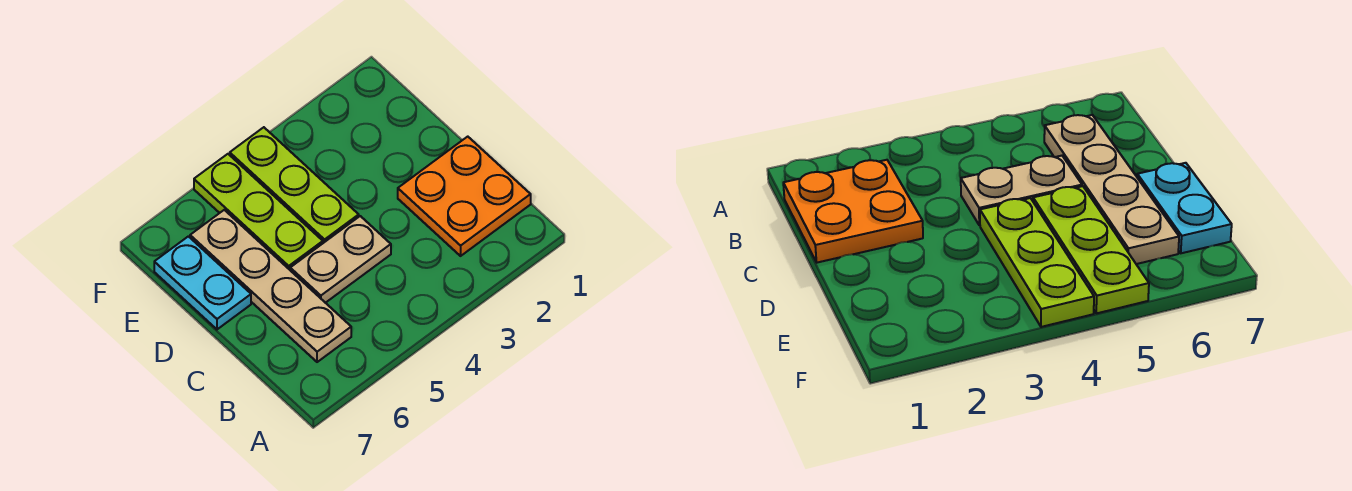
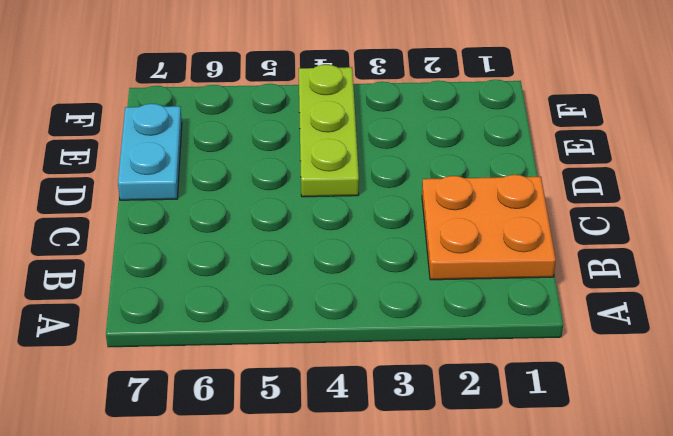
none -> tan plate B6:E6 level 1
none -> tan plate C4:C5 level 1

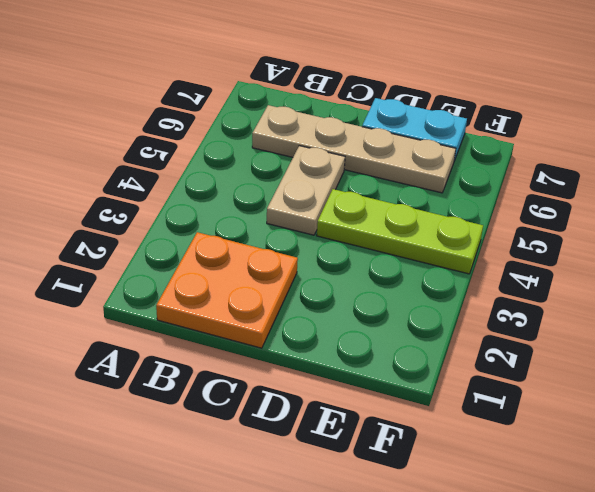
none -> lime plate D5:F5 level 1

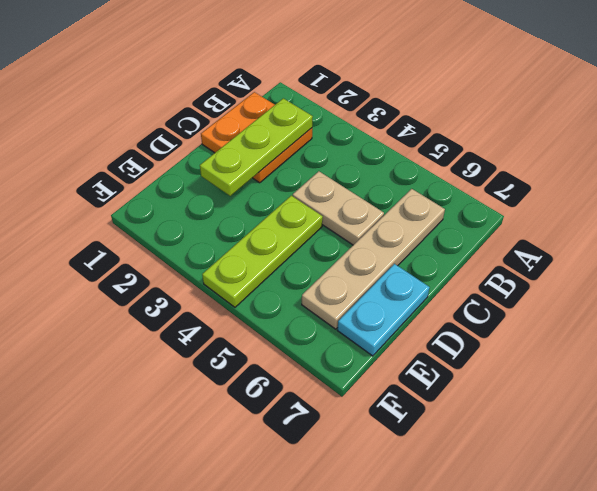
lime plate B2:D2 level 2 -> lime plate D5:F5 level 1

